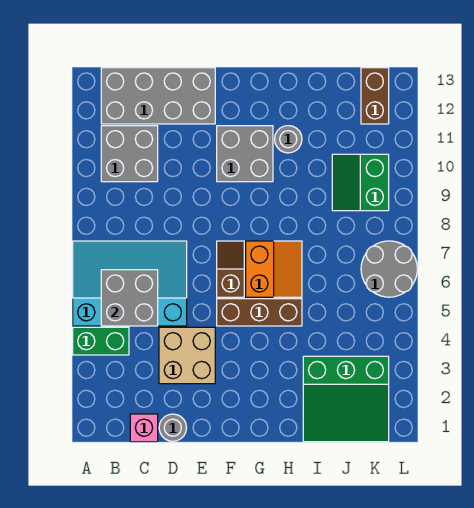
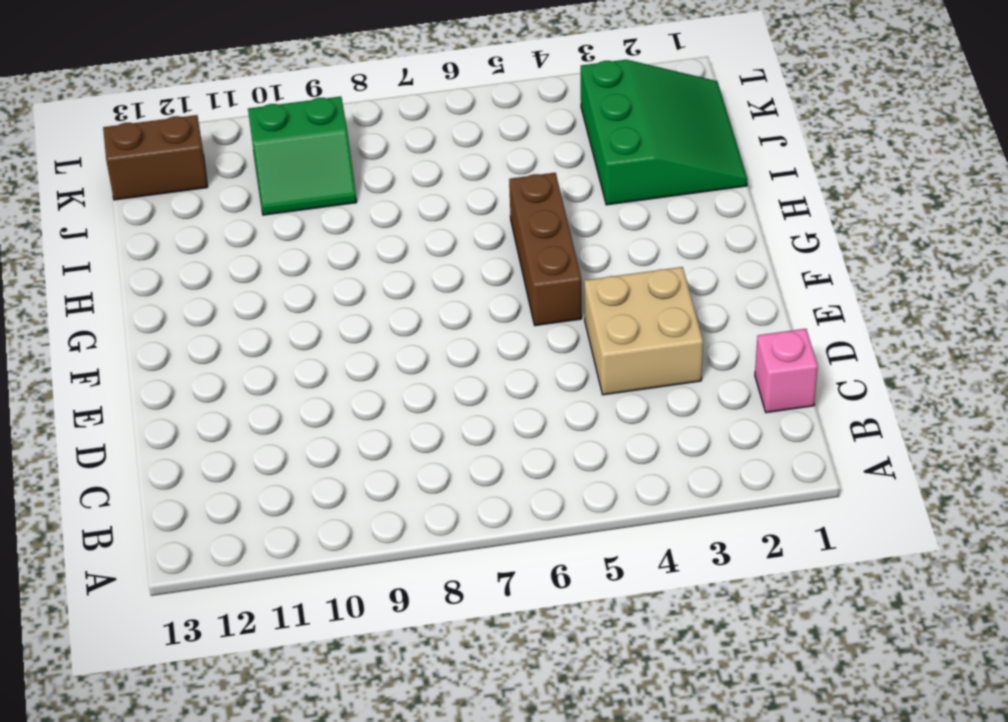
none -> green brick A4:B4 level 1
none -> cyan slope A5:D7 level 1 top 5
none -> grey brick B10:C11 level 1

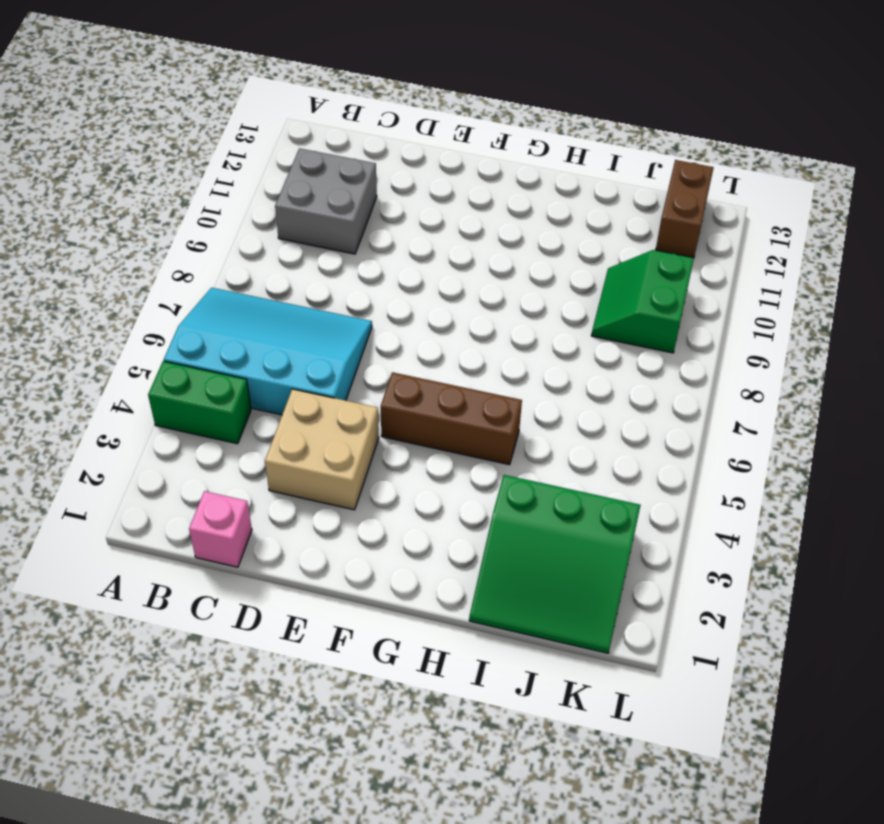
none -> grey brick B12:E13 level 1
none -> grey round brick D1 level 1
none -> brown slope F6:F7 level 1 top 6

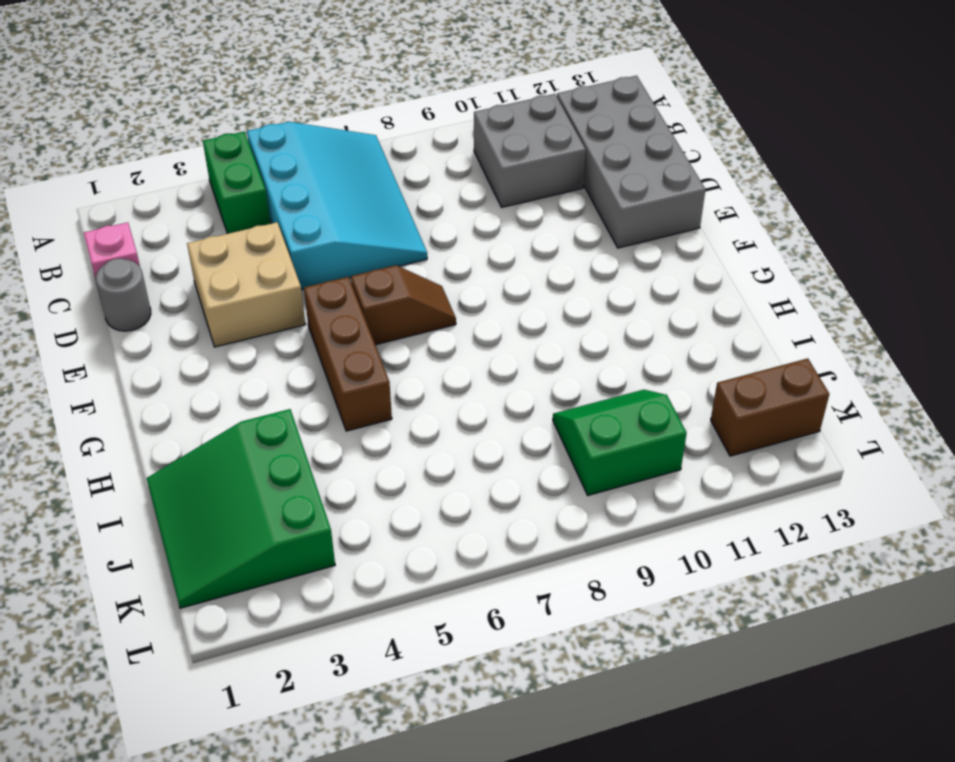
none -> grey brick F10:G11 level 1
none -> orange slope G6:H7 level 1 top G
none -> grey round brick H11 level 1

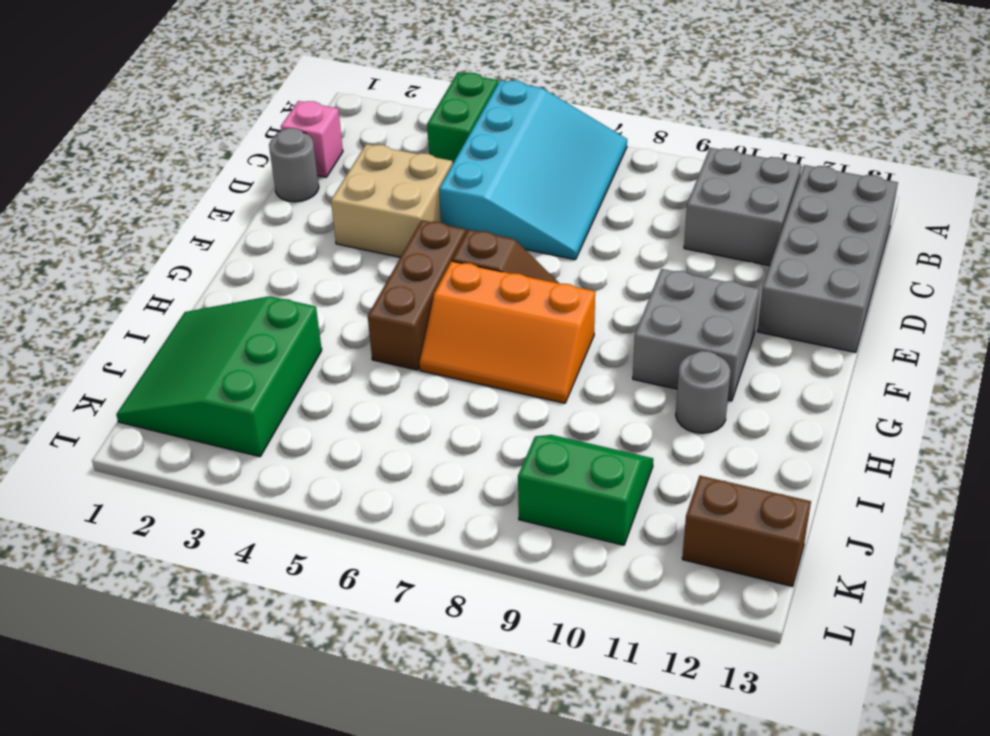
orange slope G6:H8 level 1 top G -> orange slope G6:H7 level 1 top G
none -> grey round brick K6:L7 level 1
none -> grey brick B5:C6 level 2

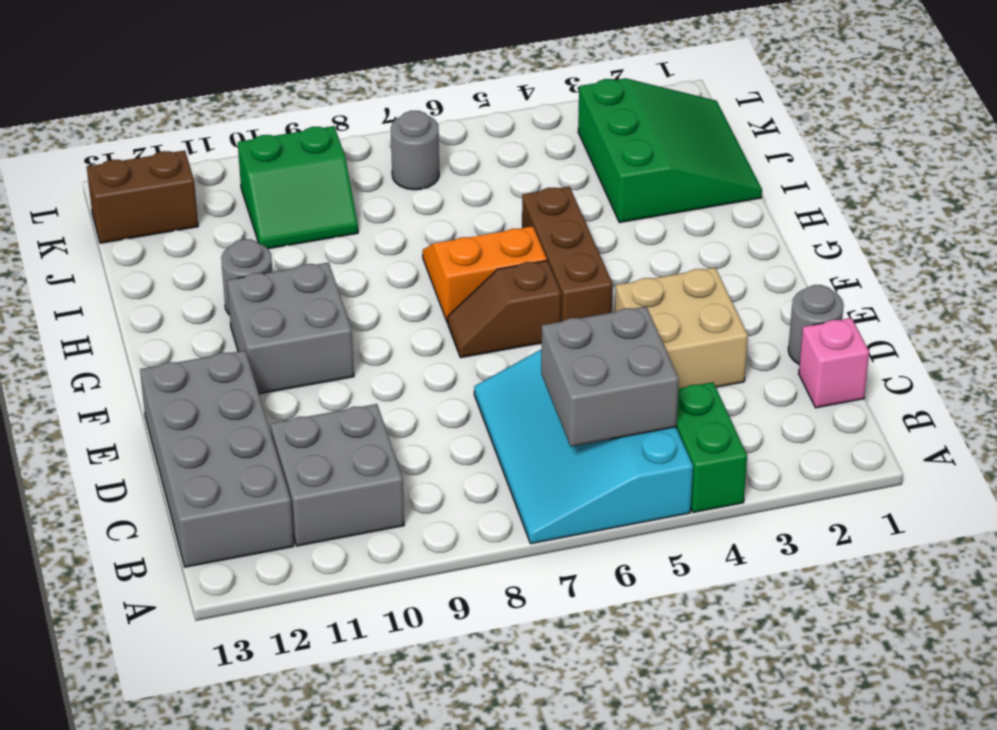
grey round brick K7 level 1 -> grey round brick K6:L7 level 1

